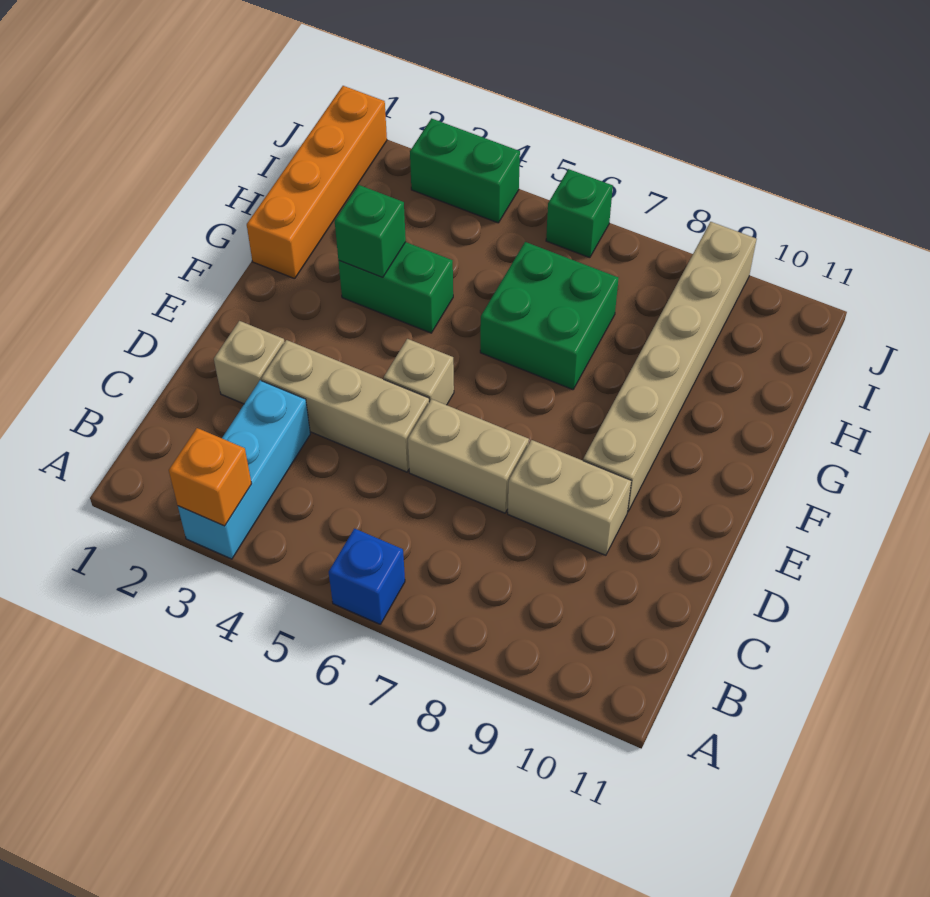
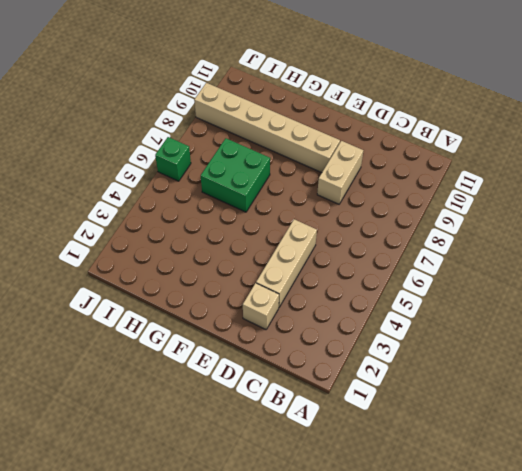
none -> cyan brick A3:C3 level 1
none -> blue brick A6 level 1
none -> tan brick D6:D7 level 1

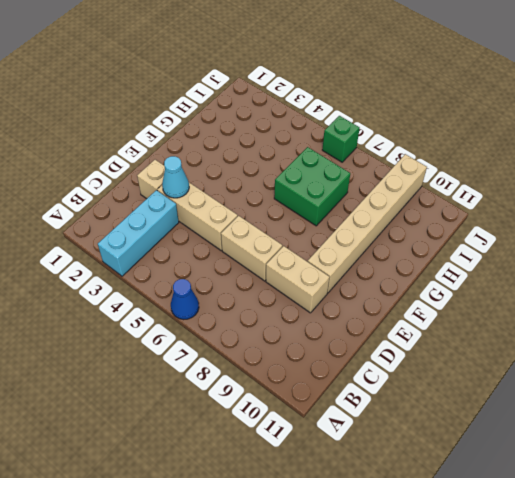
blue cone A6 level 1 -> blue brick A6 level 1
cyan cone D3 level 2 -> none
none -> tan brick E5 level 1
none -> orange brick G1:J1 level 1
none -> green brick G3:G4 level 1

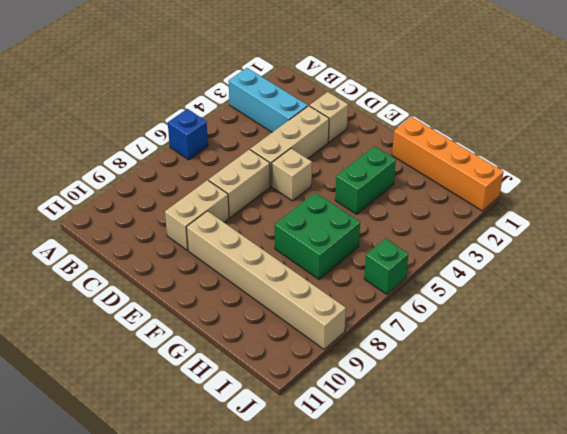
none -> green brick J3:J4 level 1
none -> orange brick A3 level 2
none -> green brick G3 level 2

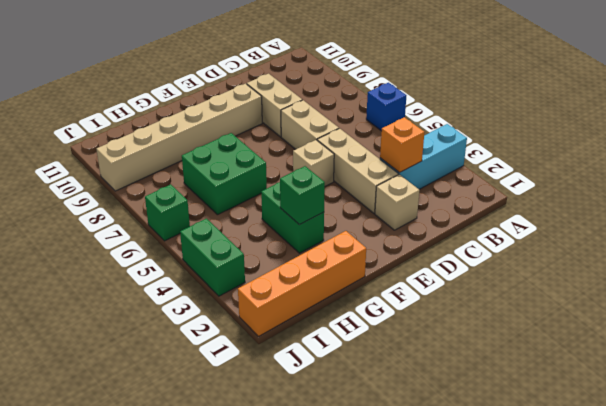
orange brick C3 level 2 -> orange brick A3 level 2

